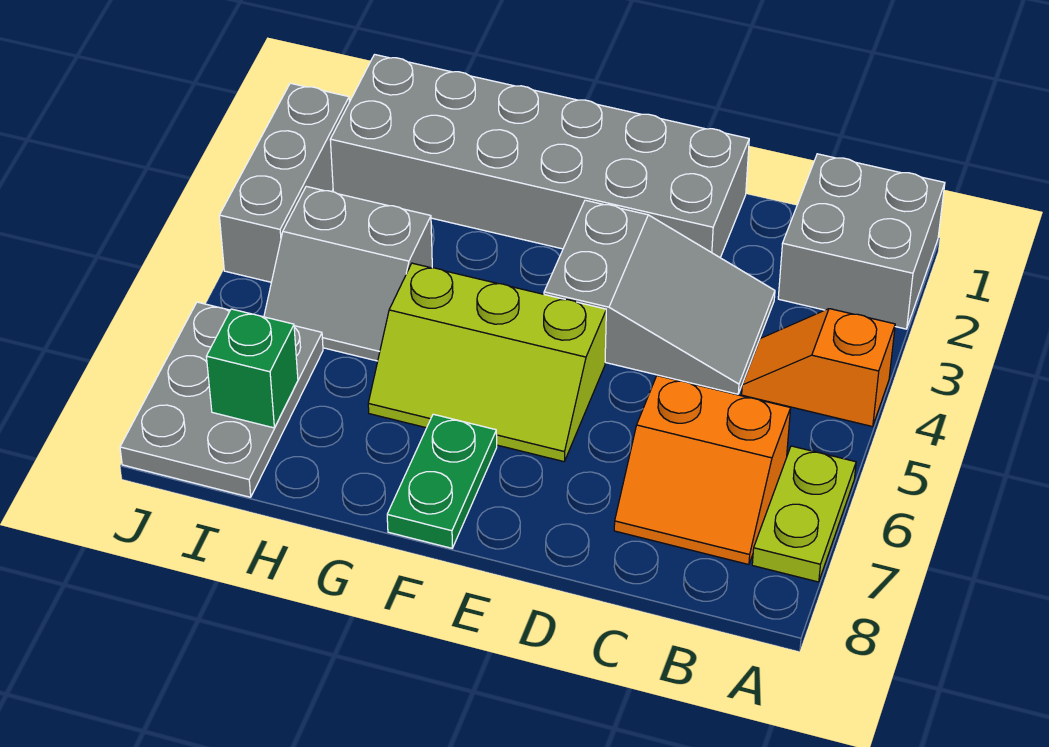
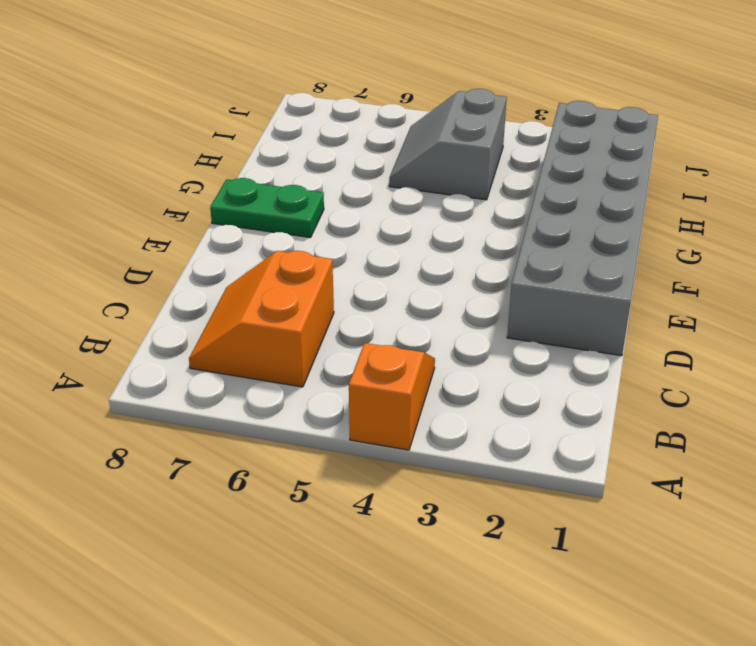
none -> grey brick A1:B2 level 1
none -> lime plate A6:A7 level 1
none -> grey slope C3:E4 level 1 top E

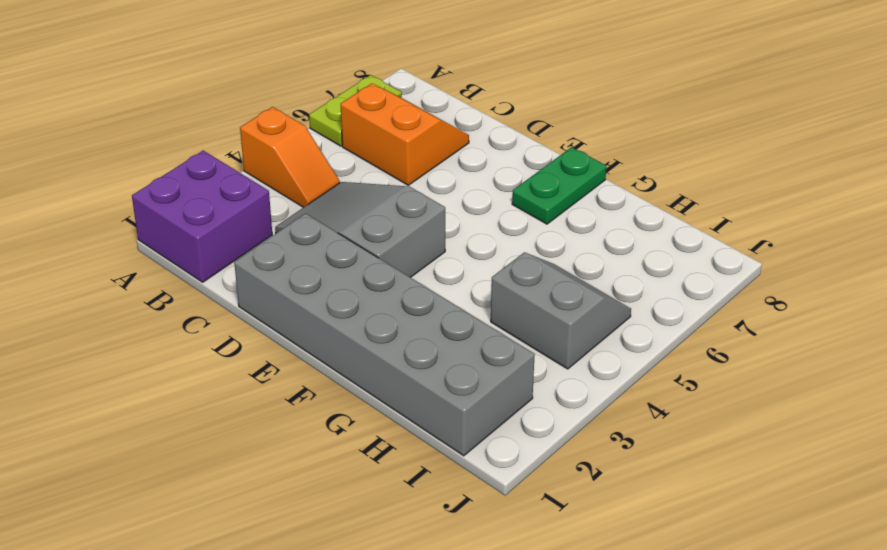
purple brick A1:B2 level 1 -> grey brick A1:B2 level 1
none -> lime slope E5:G6 level 1 top 5
none -> grey plate I6:J8 level 1
none -> grey brick J2:J4 level 1

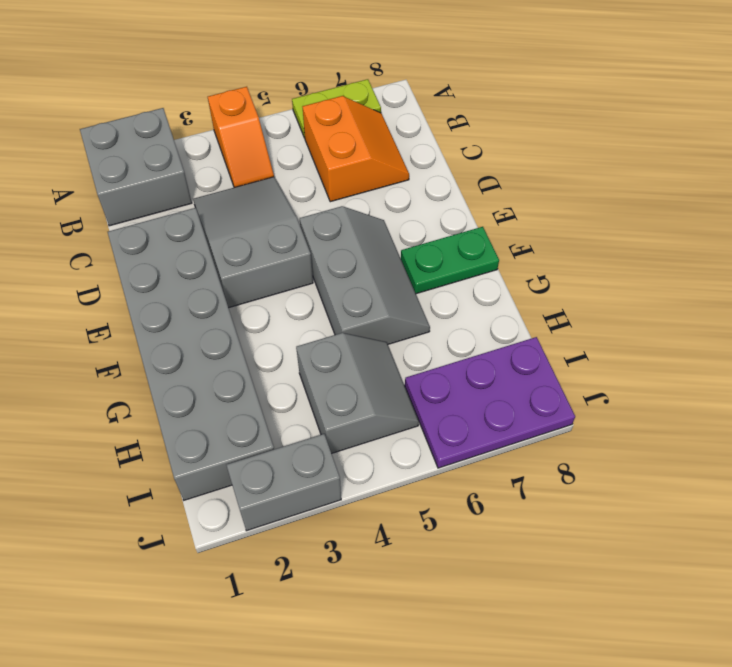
grey slope E5:G6 level 1 top 5 -> lime slope E5:G6 level 1 top 5
purple plate I6:J8 level 1 -> grey plate I6:J8 level 1
grey brick J2:J3 level 1 -> grey brick J2:J4 level 1
none -> green brick I7 level 2

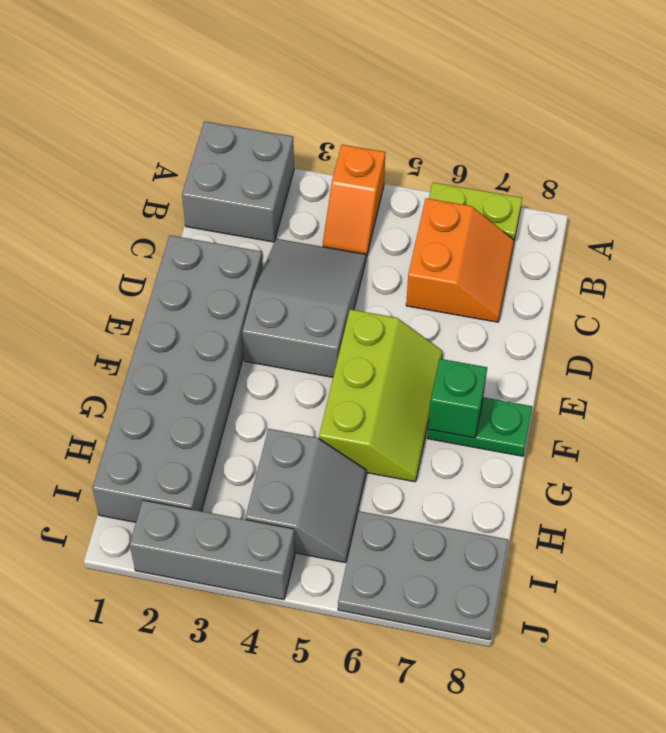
green brick F7 level 2 -> green brick I7 level 2

